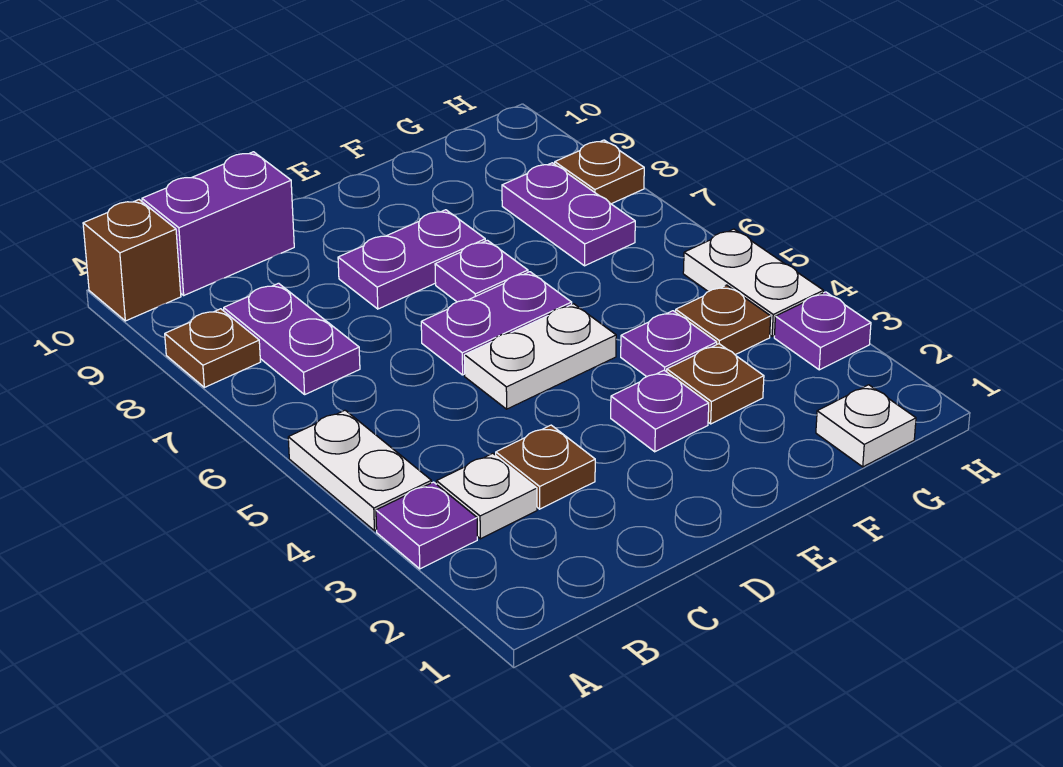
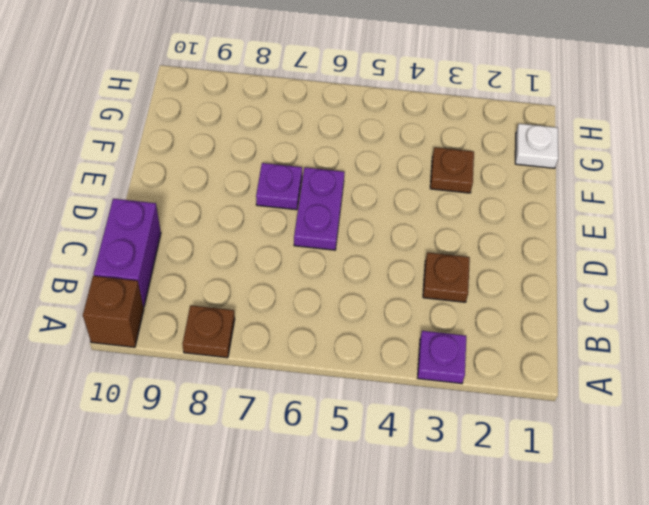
none -> white plate A4:A5 level 1
none -> white plate B3 level 1
none -> purple plate B7:B8 level 1

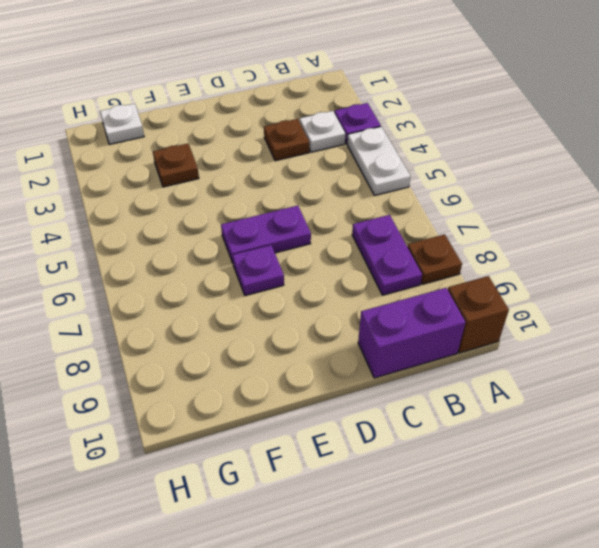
none -> white plate D5:E5 level 1
none -> purple plate D8:E8 level 1
none -> purple plate E3 level 1

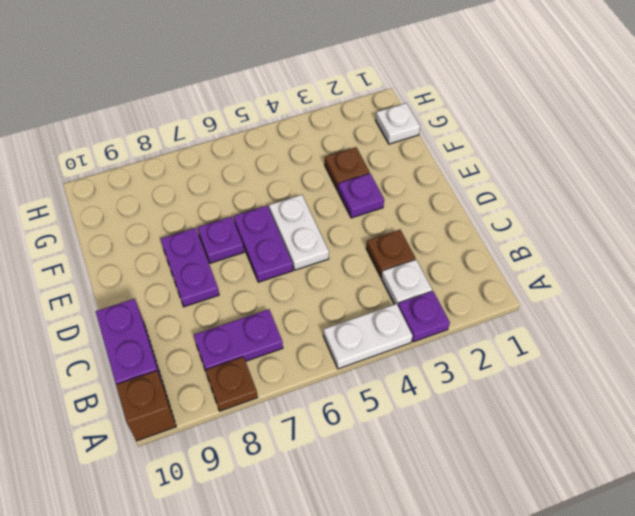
none -> purple plate F4 level 1
none -> brown plate G4 level 1
none -> purple plate G7:G8 level 1

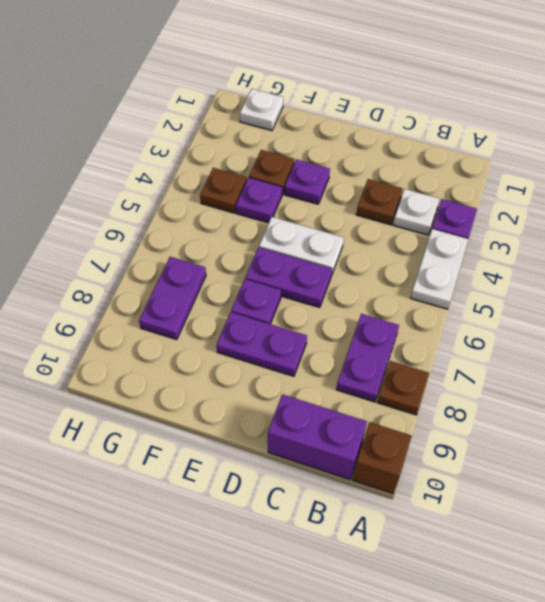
none -> purple plate H3 level 1
none -> white plate H4:H5 level 1
none -> brown plate H8 level 1

